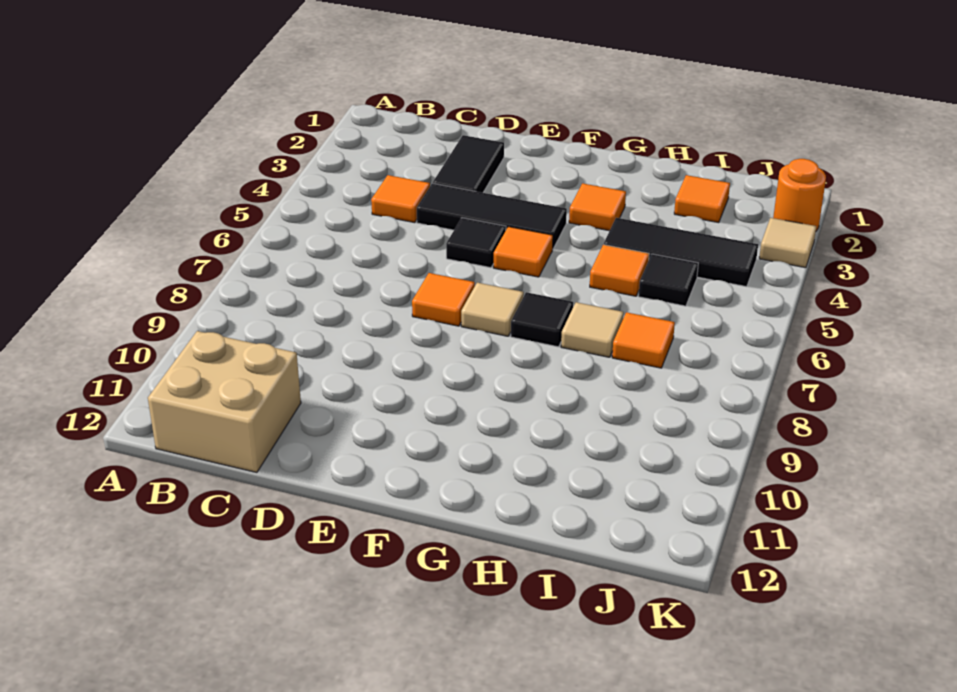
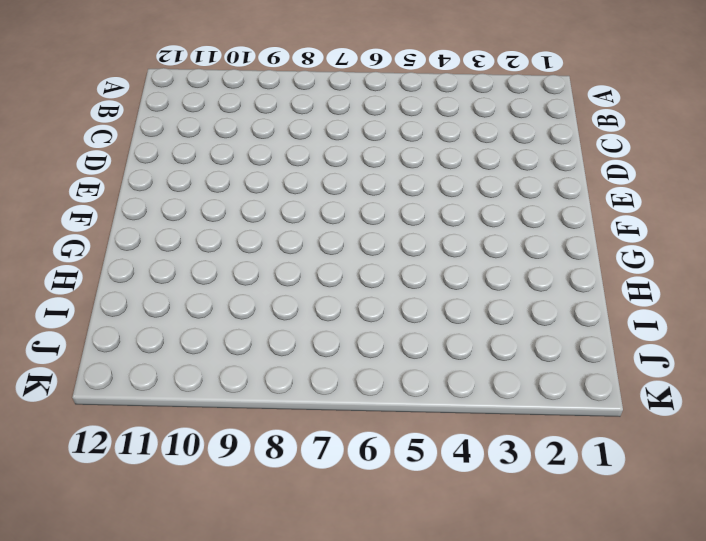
none -> tan brick B11:C12 level 1
none -> orange tile C4 level 1
none -> black tile D2:D3 level 1

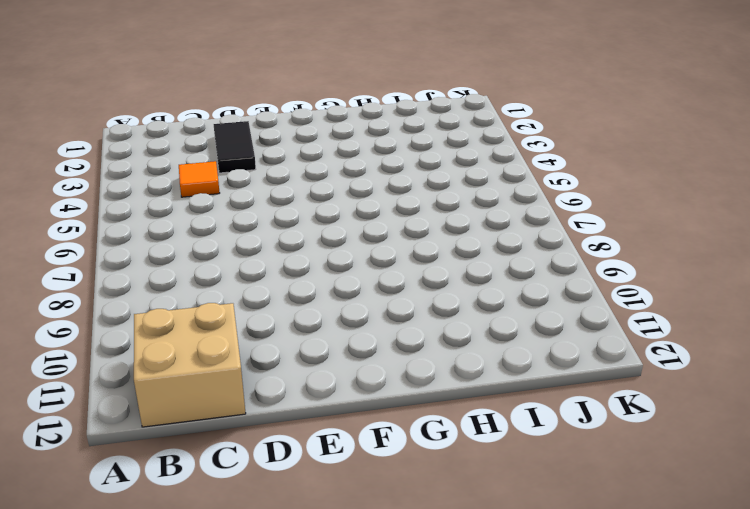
none -> black tile D4:F4 level 1
none -> black tile E5 level 1
none -> orange tile E7 level 1

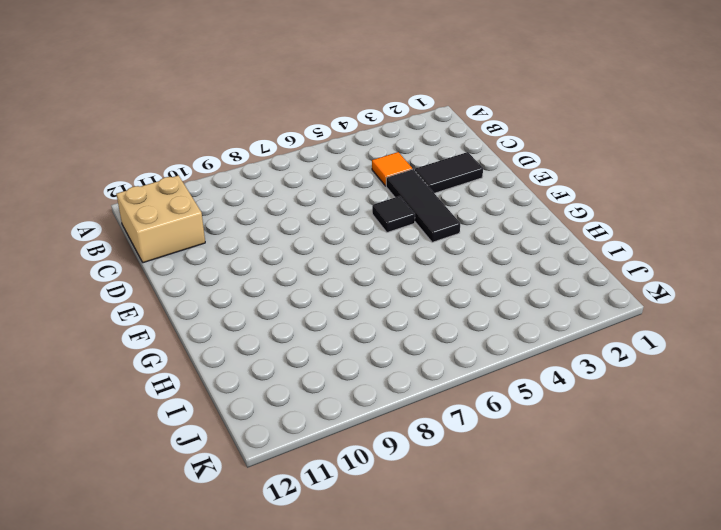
none -> orange tile E7 level 1
none -> orange tile F5 level 1
none -> tan tile F7 level 1

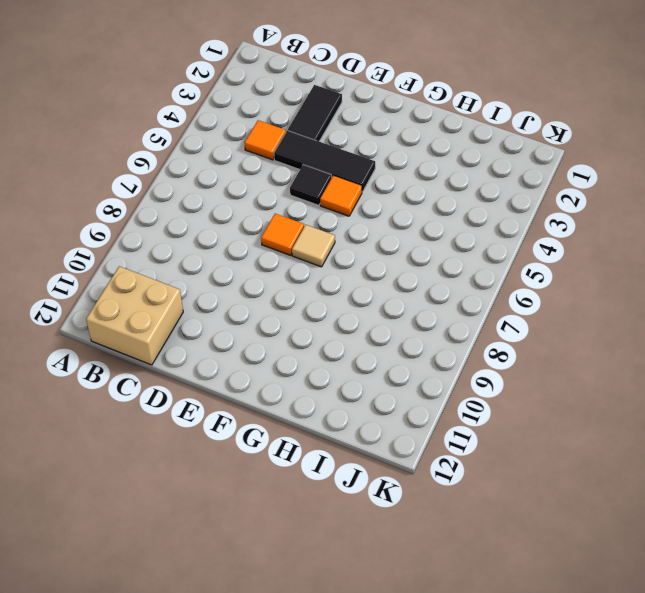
none -> orange tile G3 level 1
none -> black tile G7 level 1
none -> black tile H4:J4 level 1

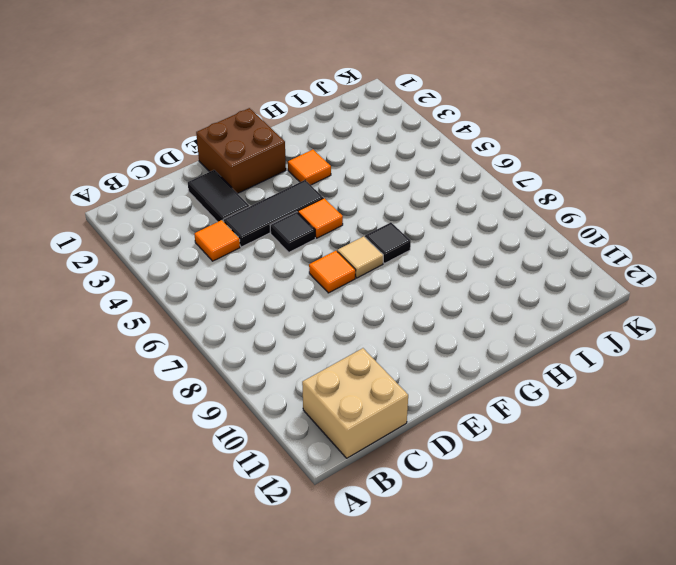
brown brick E1:F2 level 1 -> none
none -> black tile H4:J4 level 1
none -> orange tile H5 level 1
none -> tan tile H7 level 1

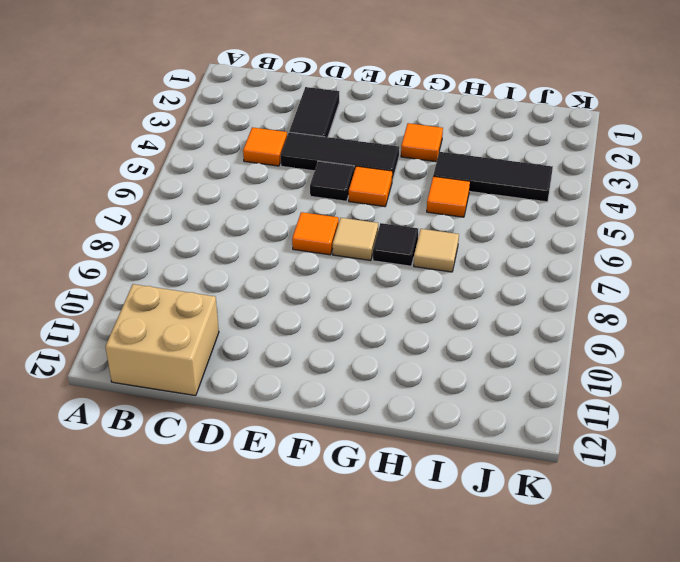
none -> orange tile I2 level 1
none -> black tile I5 level 1
none -> orange tile I7 level 1

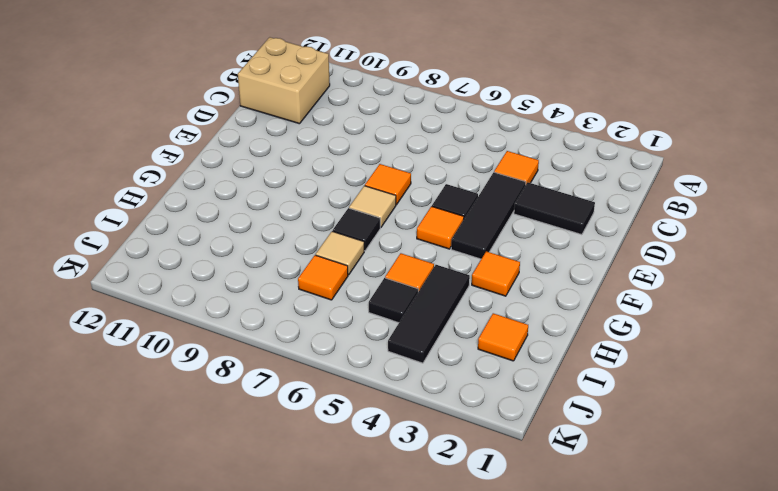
none -> orange round brick K2 level 1
none -> tan tile K3 level 1

